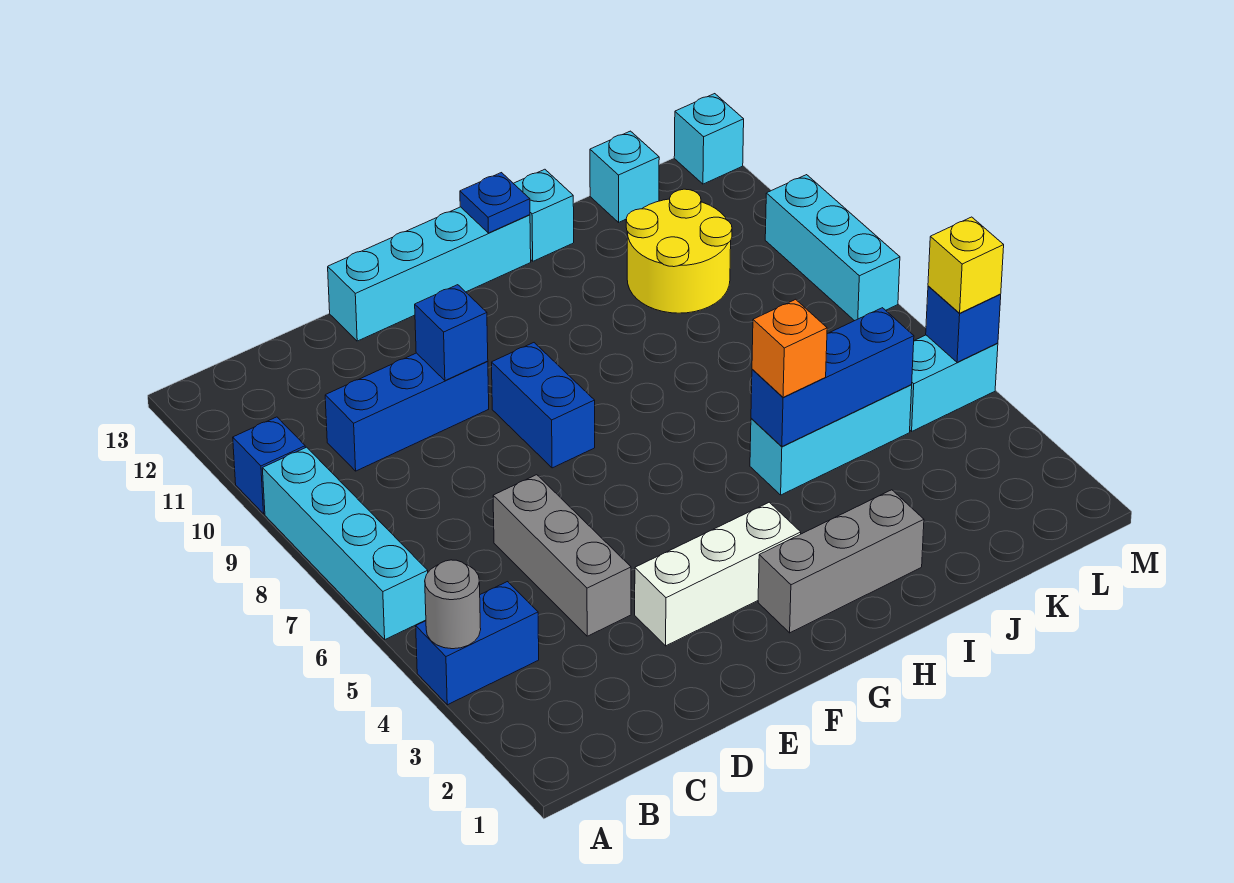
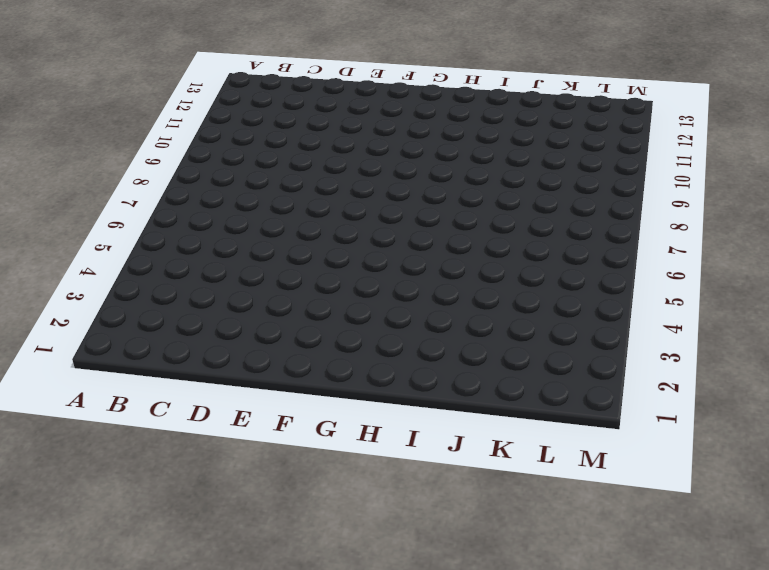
none -> blue brick A4:B4 level 1
none -> cyan brick A6:A9 level 1
none -> blue brick A10 level 1

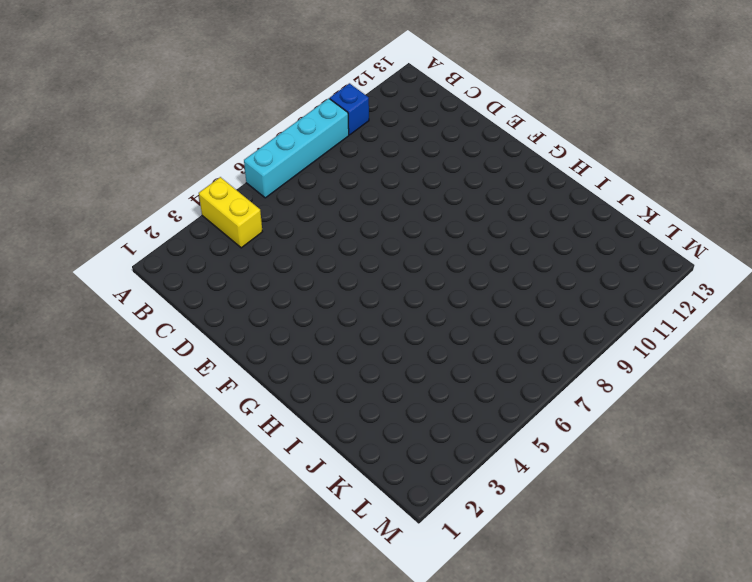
yellow brick A4:B4 level 1 -> blue brick A4:B4 level 1
none -> blue brick C10:E10 level 1
none -> grey brick D4:D6 level 1
none -> white brick E3:G3 level 1

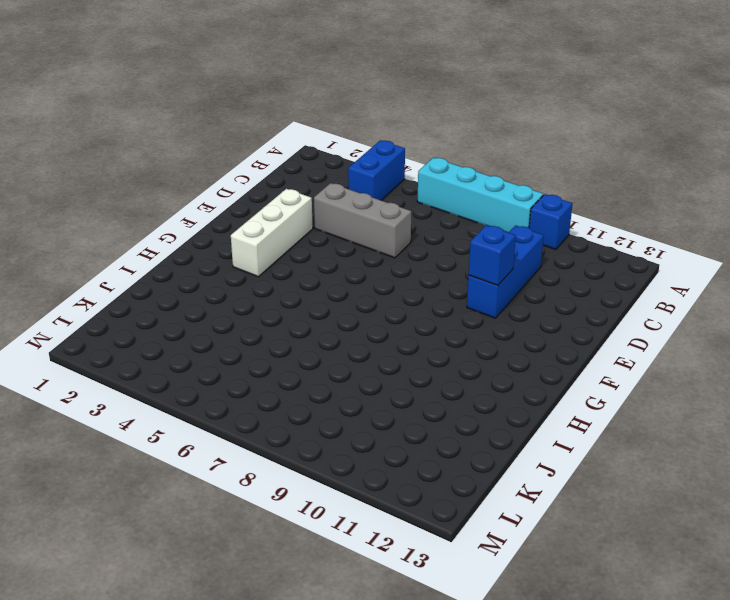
none -> cyan brick E13:H13 level 1
none -> blue brick F8:F9 level 1
none -> grey brick G2:I2 level 1

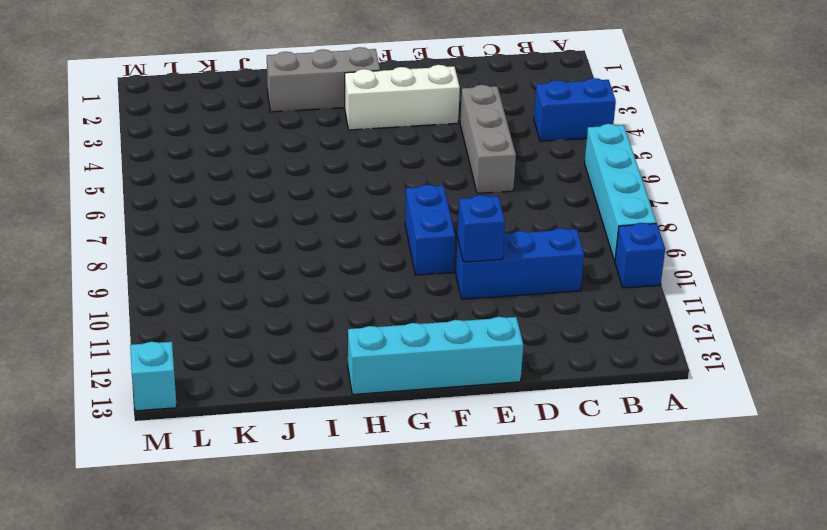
none -> cyan brick I5:K5 level 1
none -> cyan brick I13 level 1
none -> yellow round brick J10:K11 level 1

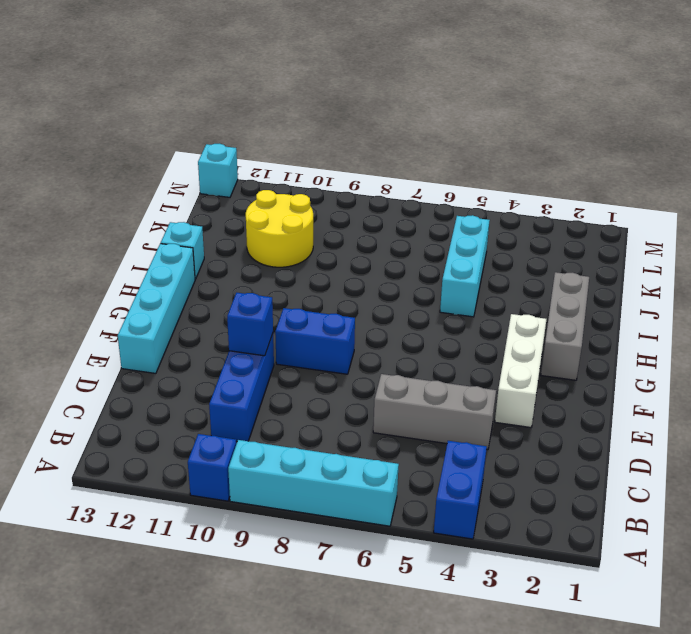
none -> cyan brick K13 level 1
none -> cyan brick L5:M5 level 1
none -> cyan brick M8:M10 level 1

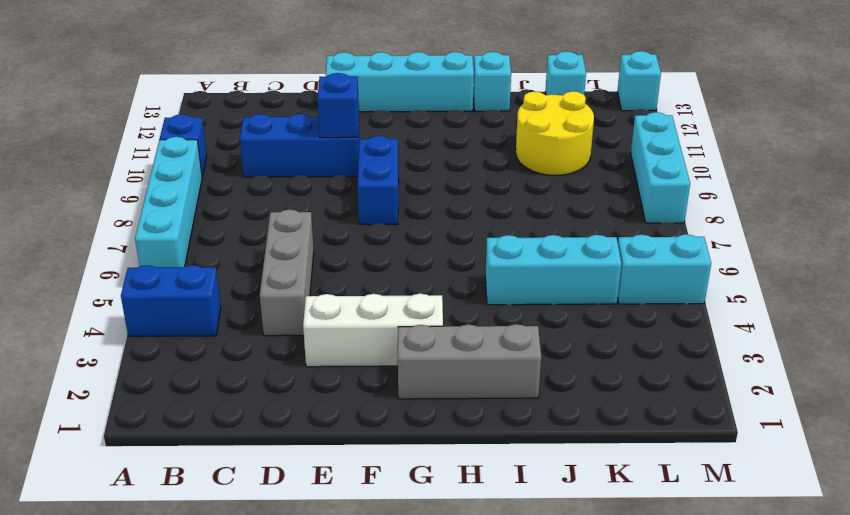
none -> grey round brick A4 level 2
none -> blue plate H13 level 2
none -> blue brick I5:K5 level 2

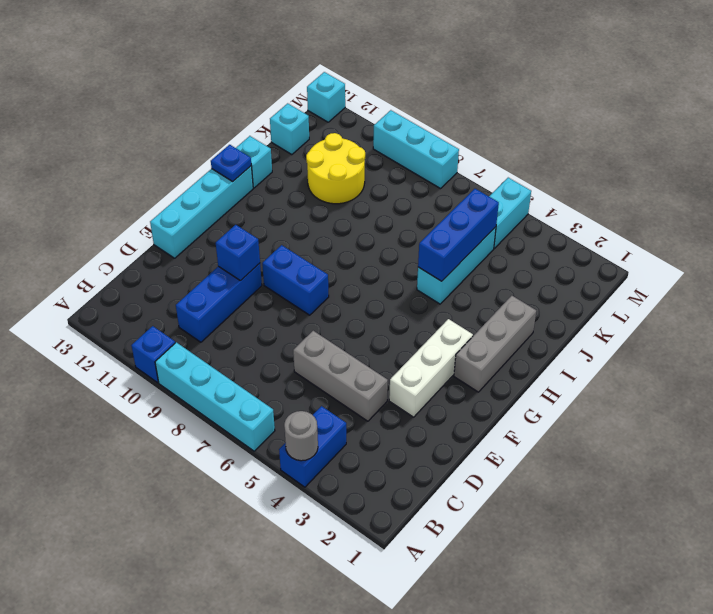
none -> blue brick M5 level 2
none -> orange brick I5 level 3
none -> yellow brick M5 level 3

